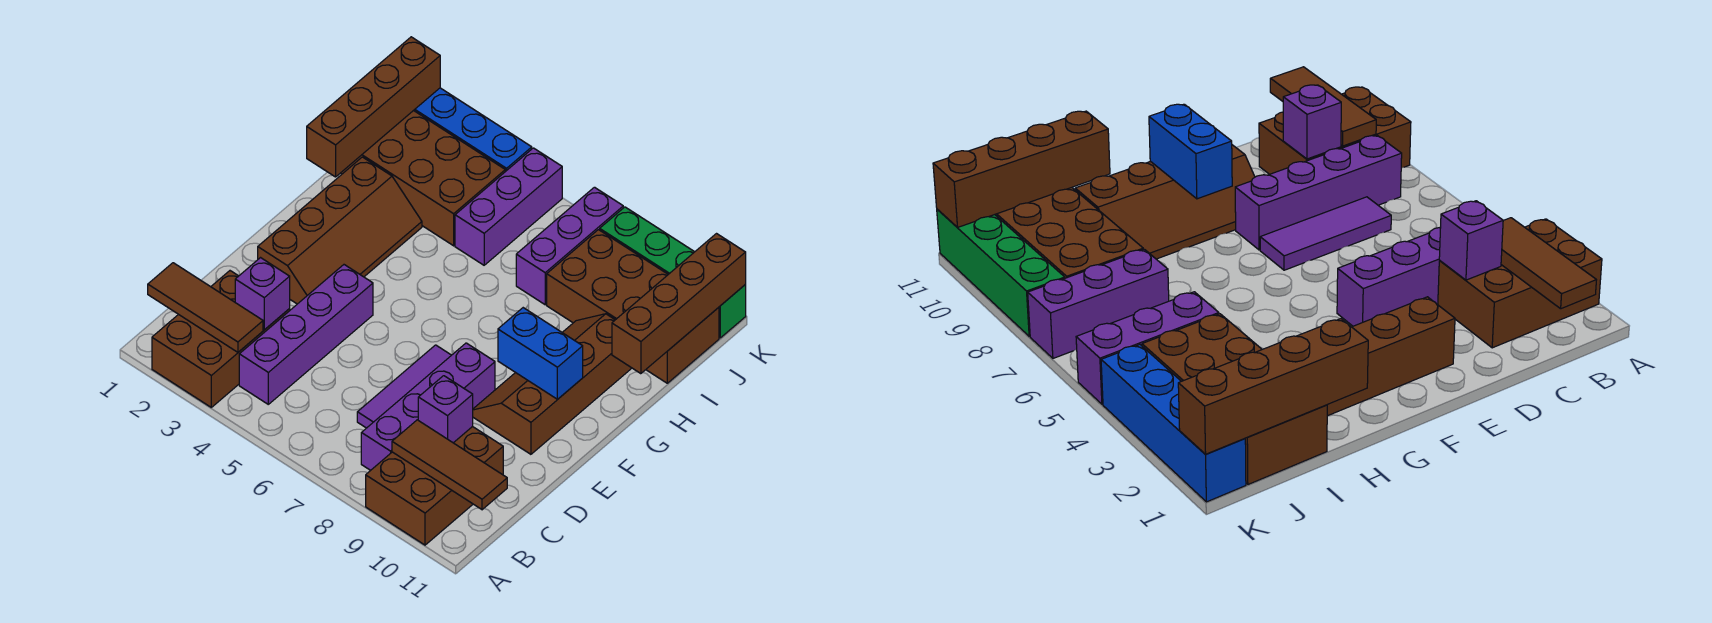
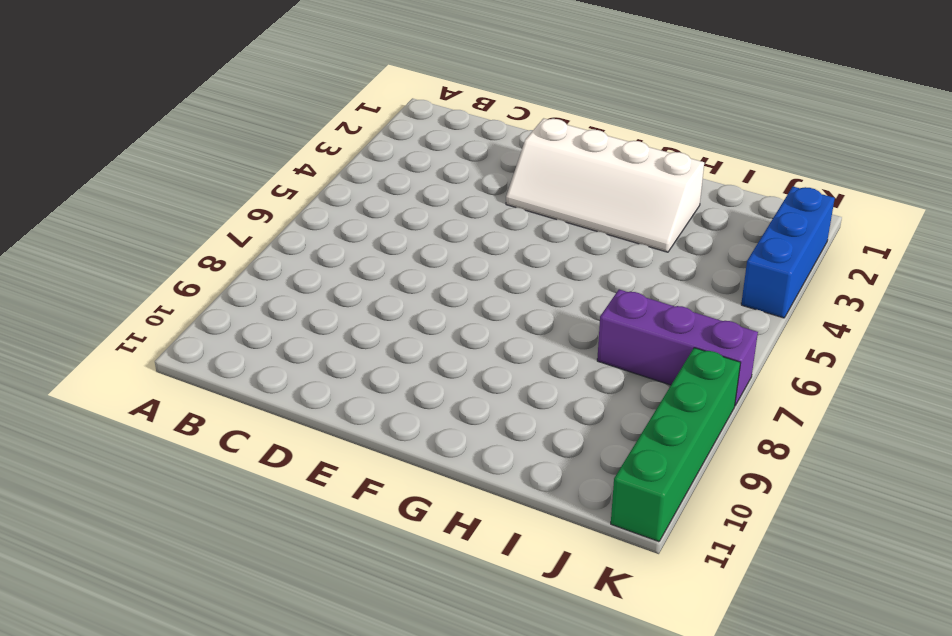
white slope E2:H3 level 1 top 2 -> brown slope E2:H3 level 1 top 2
blue brick K2:K4 level 1 -> blue brick K1:K4 level 1
none -> brown brick A2:C3 level 1
none -> brown brick A9:C10 level 1
none -> purple brick B4:E4 level 1

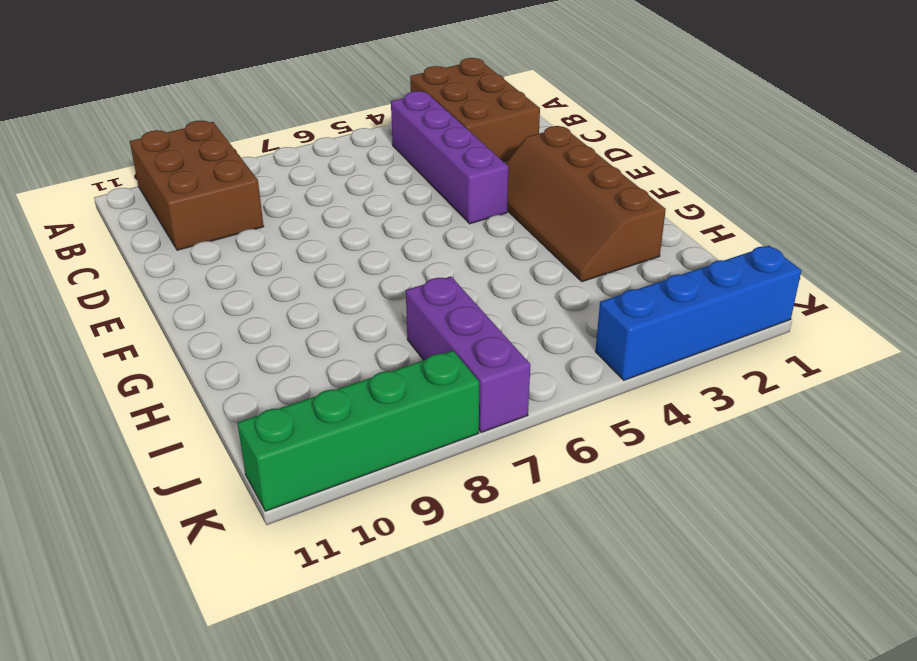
none -> purple brick B8:E8 level 1
none -> purple tile C7:E7 level 1
none -> brown slope E9:H10 level 1 top 10

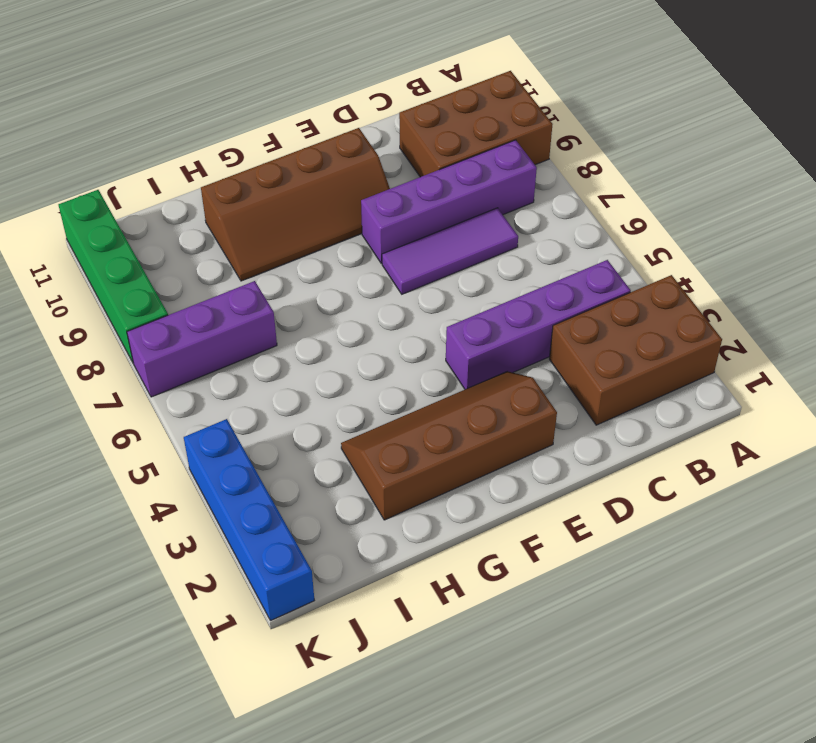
none -> brown brick I1:J4 level 1
none -> purple brick I5:K5 level 1
none -> brown brick I8:J11 level 1

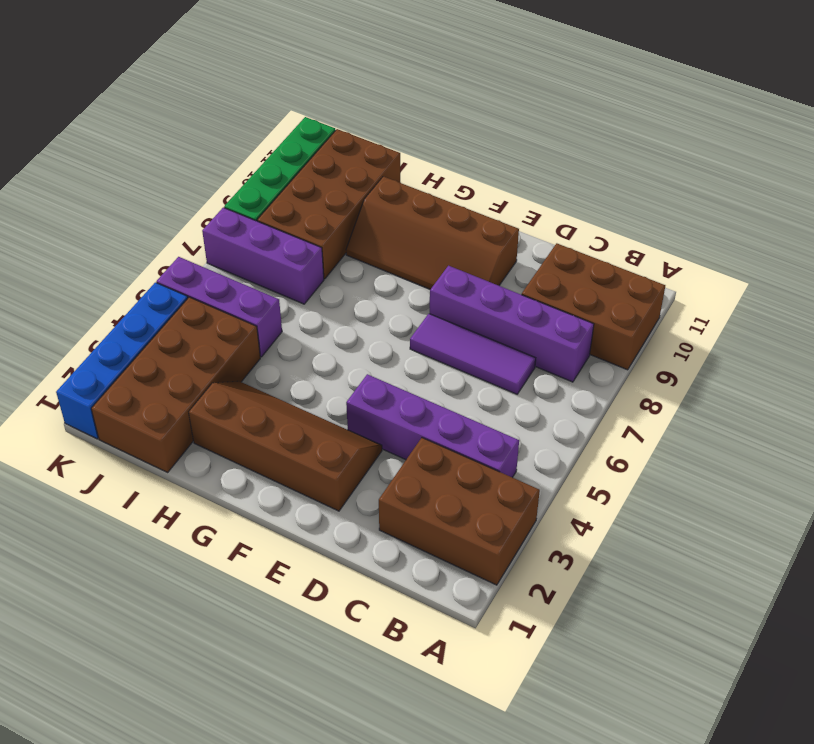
none -> brown tile B1:B3 level 2
none -> brown tile B9:B11 level 2
none -> purple brick C3 level 2

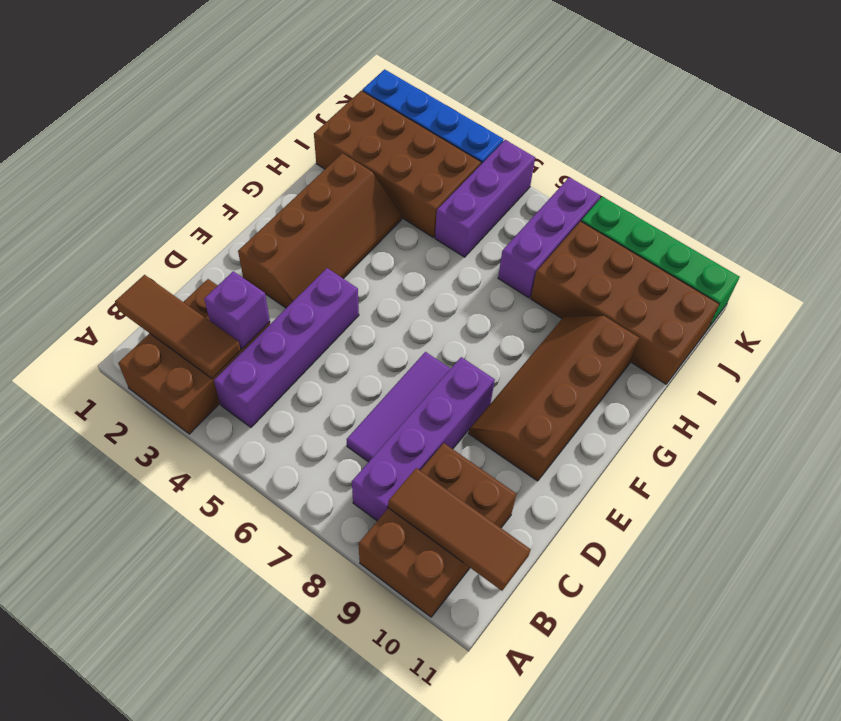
none -> purple brick C9 level 2
none -> blue brick F9:F10 level 2
none -> brown brick H1:K1 level 2

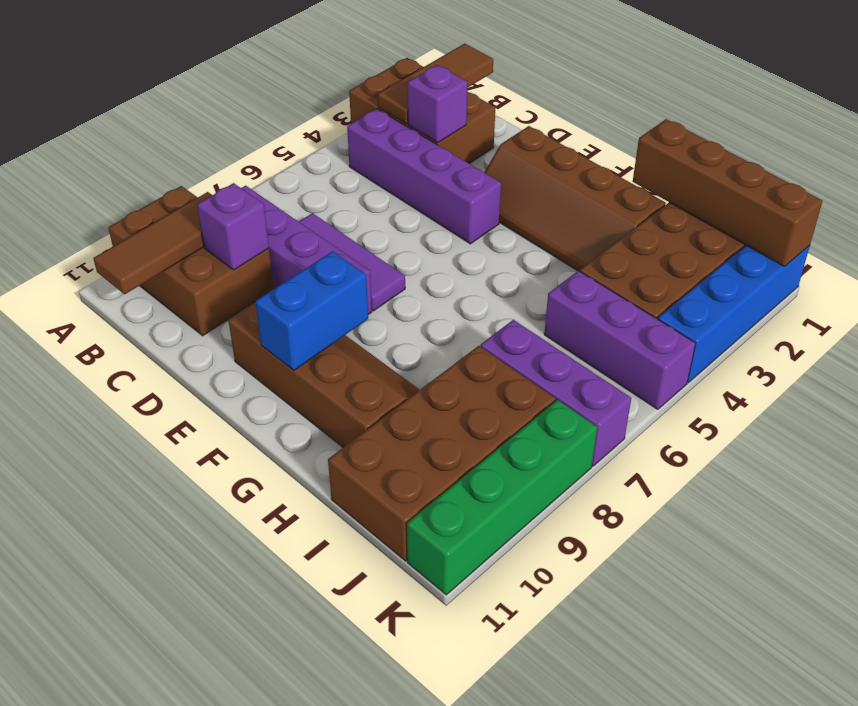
none -> brown brick H11:K11 level 2

